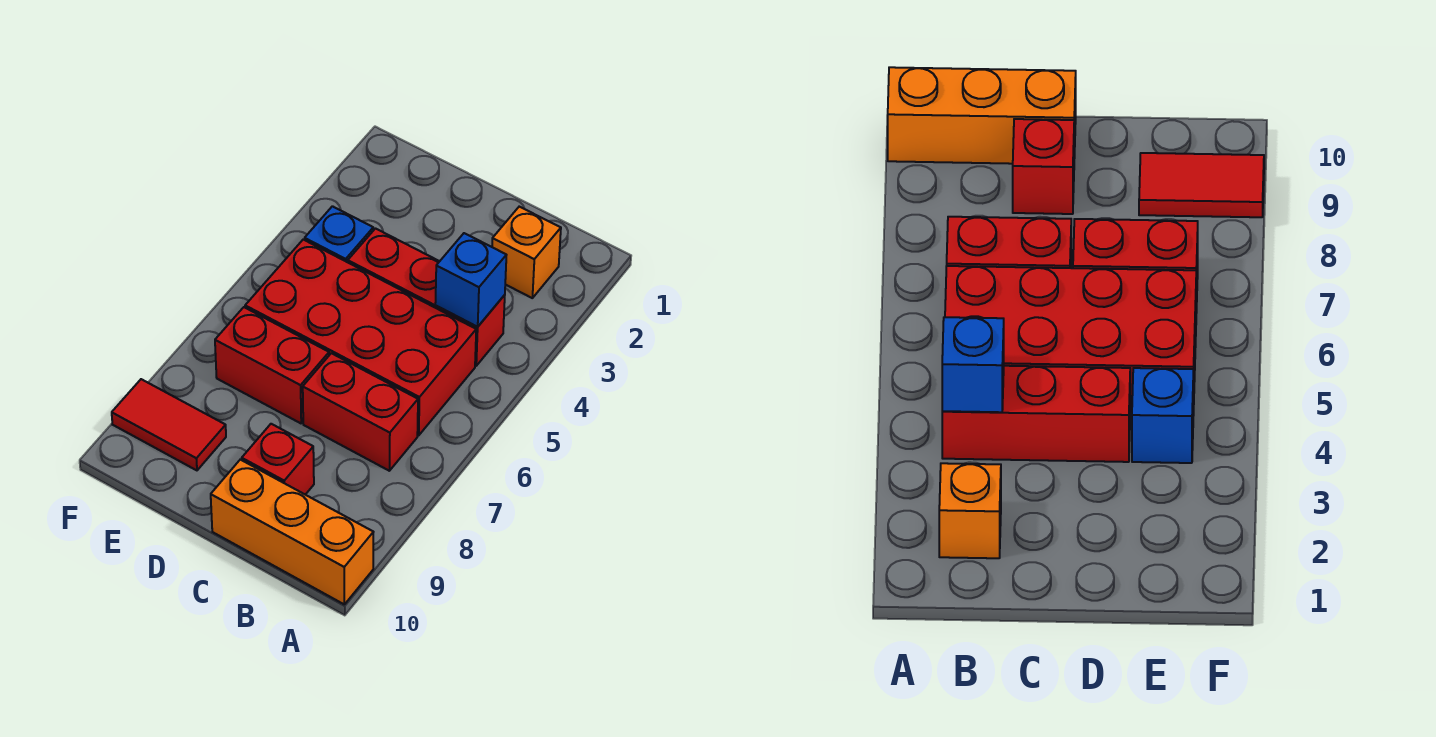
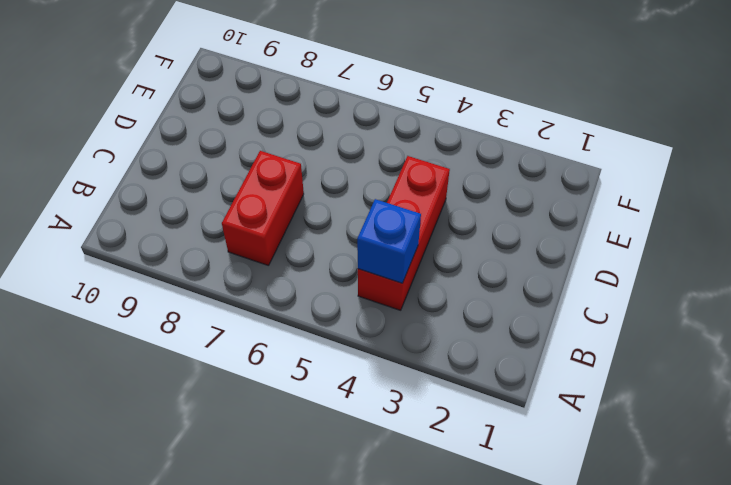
none -> orange brick A10:C10 level 1
none -> orange brick B2 level 1

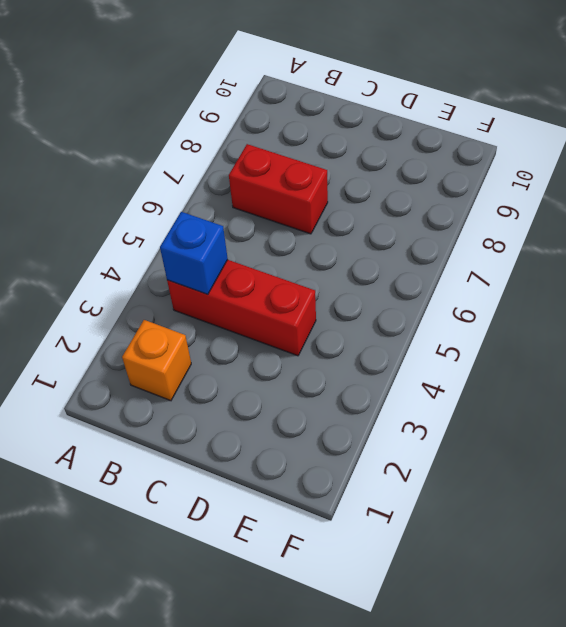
none -> orange brick A10:C10 level 1
none -> red brick B5:E6 level 1

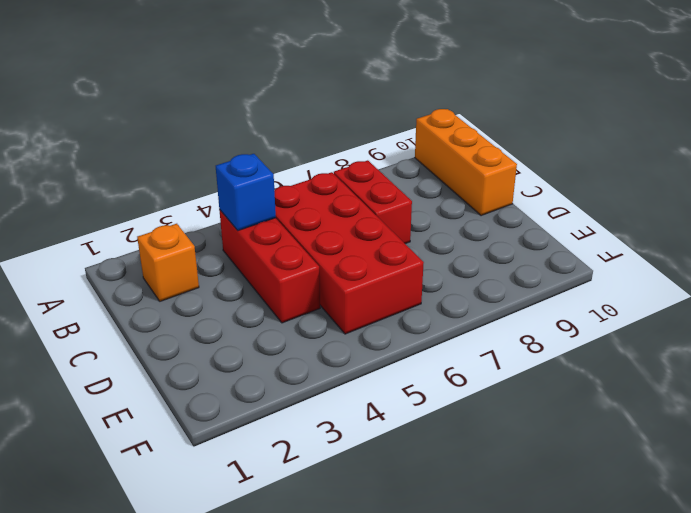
none -> red brick C9 level 1
none -> red brick D7:E7 level 1

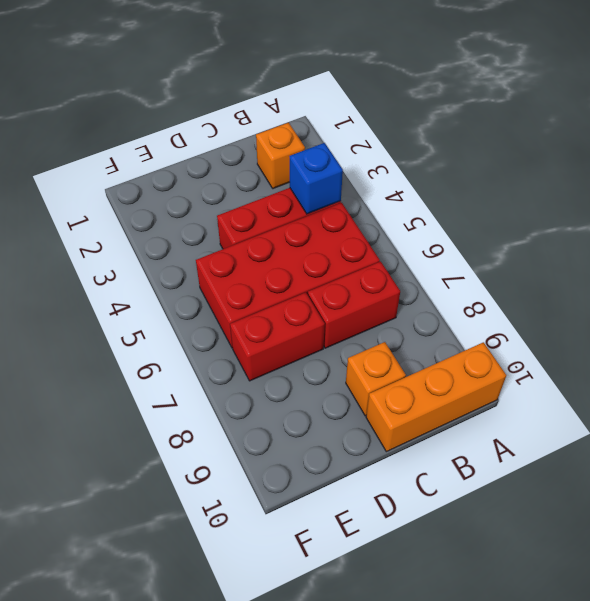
orange brick C9 level 1 -> red brick C9 level 1
none -> blue brick E4 level 1
none -> red tile E9:F9 level 1

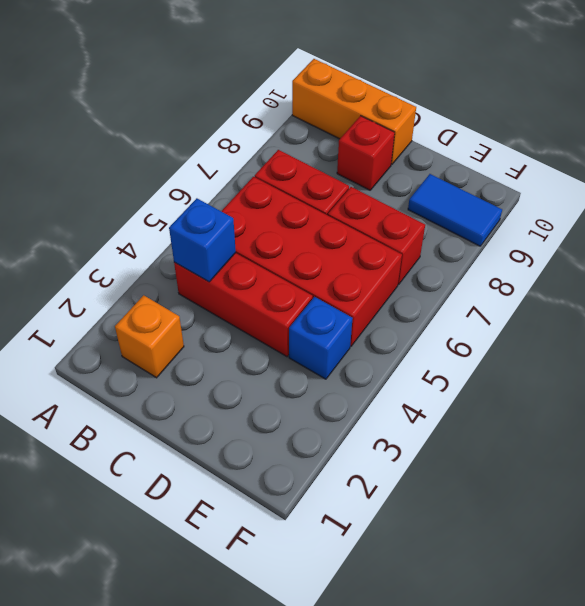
blue tile E9:F9 level 1 -> red tile E9:F9 level 1

